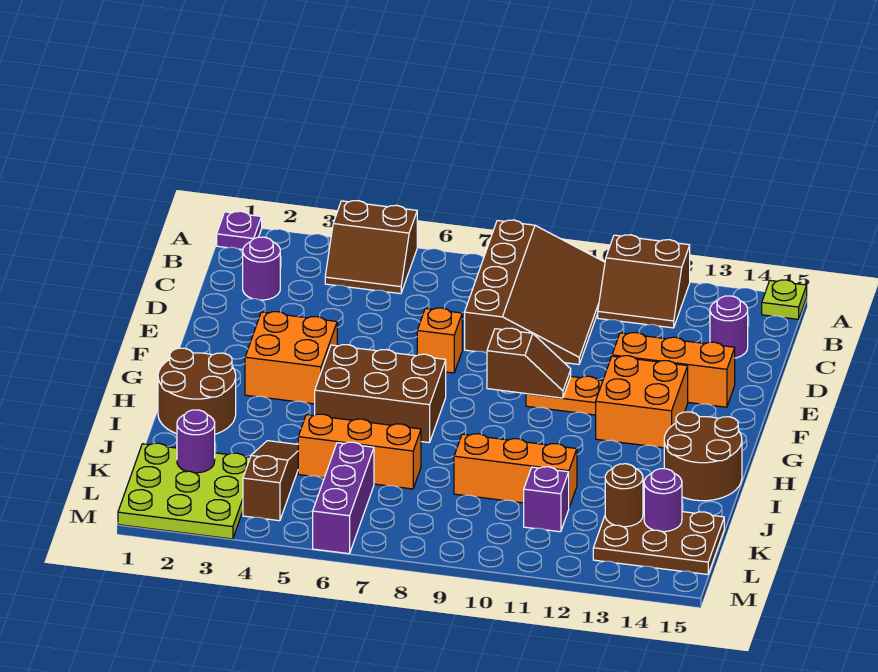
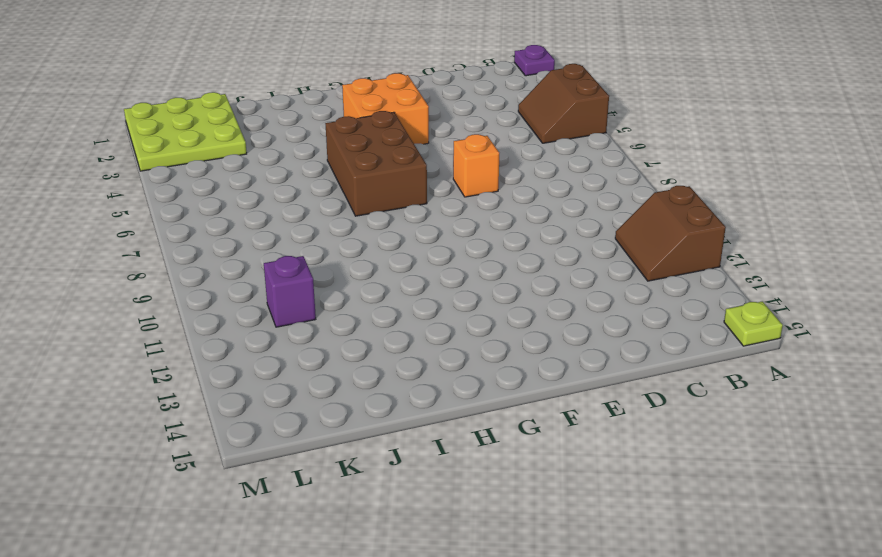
none -> brown slope A8:D10 level 1 top 8
none -> purple round brick C2 level 1
none -> purple round brick C14 level 1

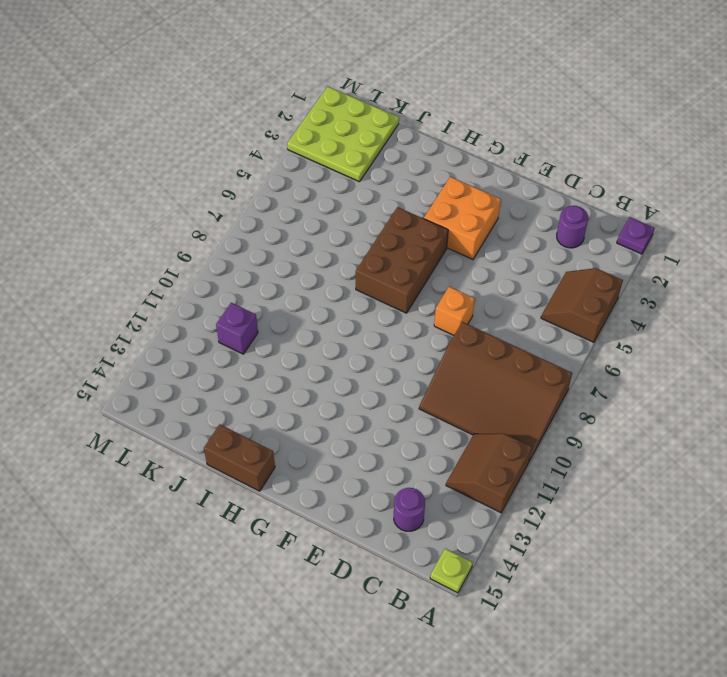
brown brick H15:I15 level 1 -> brown round brick H14:I15 level 1
none -> orange brick E12:E14 level 1
none -> orange plate F10:F11 level 1
none -> orange brick F12:G13 level 1

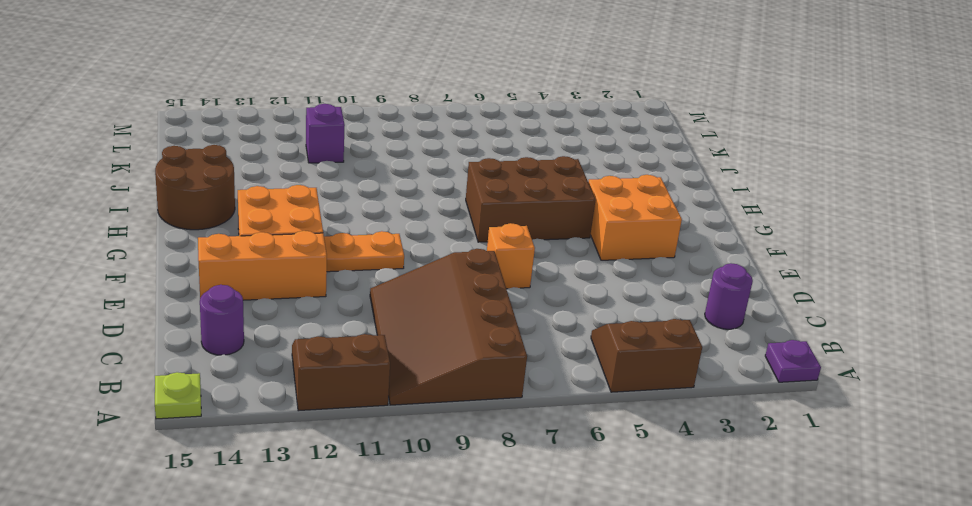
none -> brown round brick H1:I2 level 1
none -> brown slope J4:L4 level 1 top L
none -> orange brick J5:J7 level 1

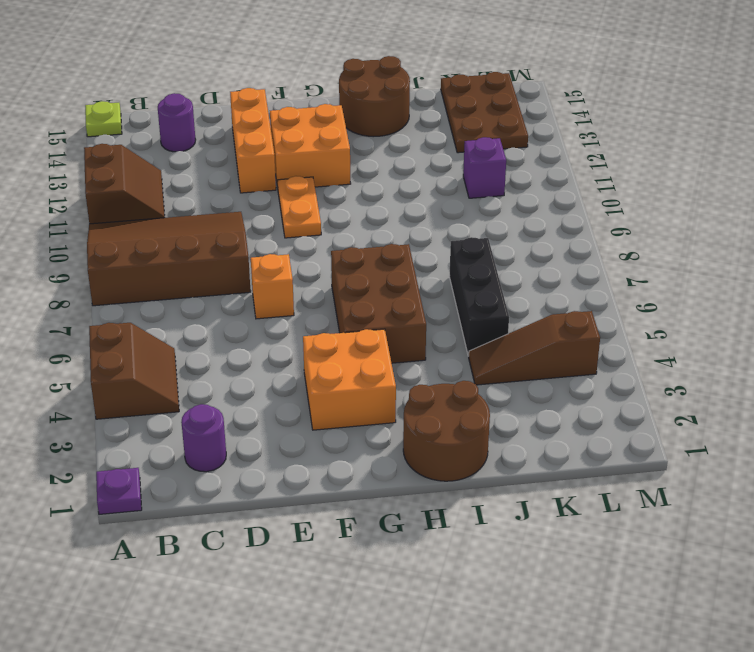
black brick J5:J7 level 1 -> orange brick J5:J7 level 1
none -> orange brick J9:J11 level 1
none -> lime plate K1:M3 level 1
none -> purple brick K6:M6 level 1

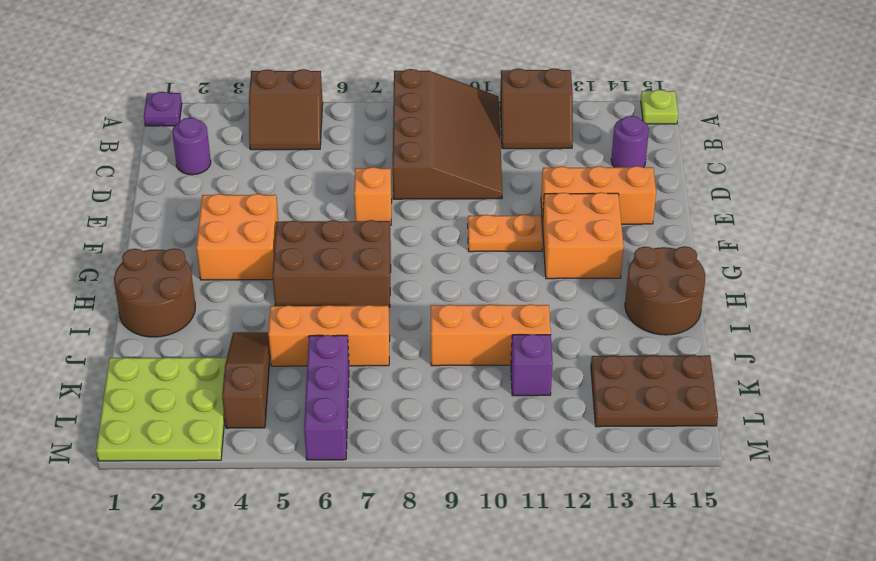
none -> brown slope F9:F10 level 2 top 9
none -> purple round brick K2 level 2
none -> brown round brick K13 level 2

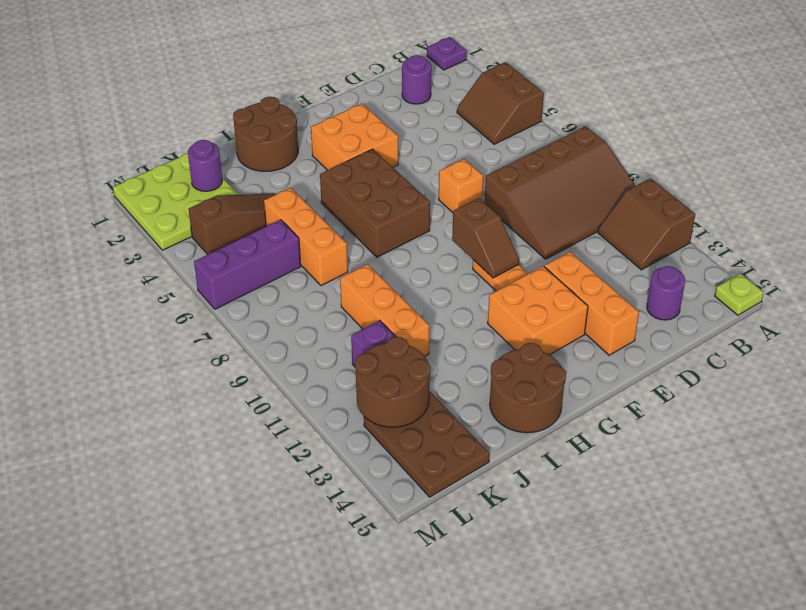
brown round brick K12:L13 level 2 -> brown round brick K13 level 2
none -> purple round brick K14 level 2

